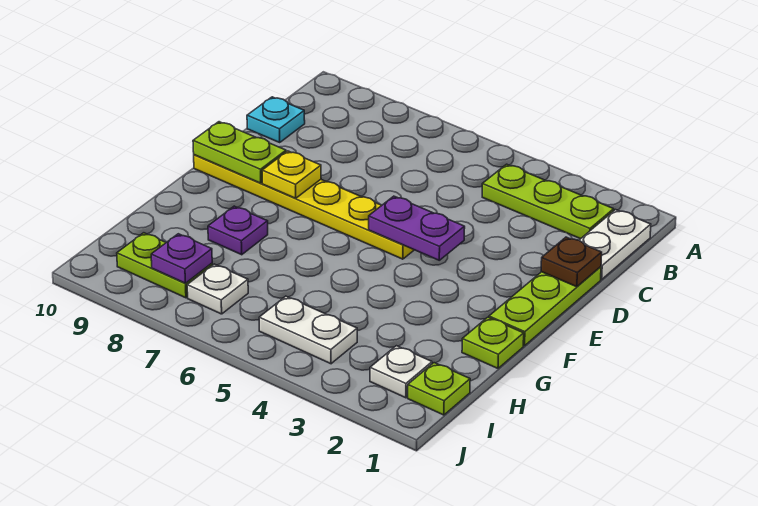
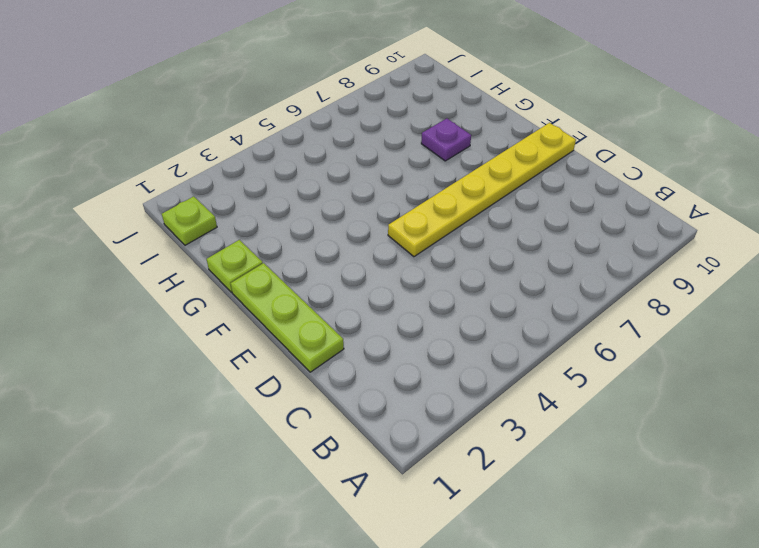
none -> white plate B1:C1 level 1
none -> lime plate B2:B4 level 1
none -> cyan plate C10 level 1

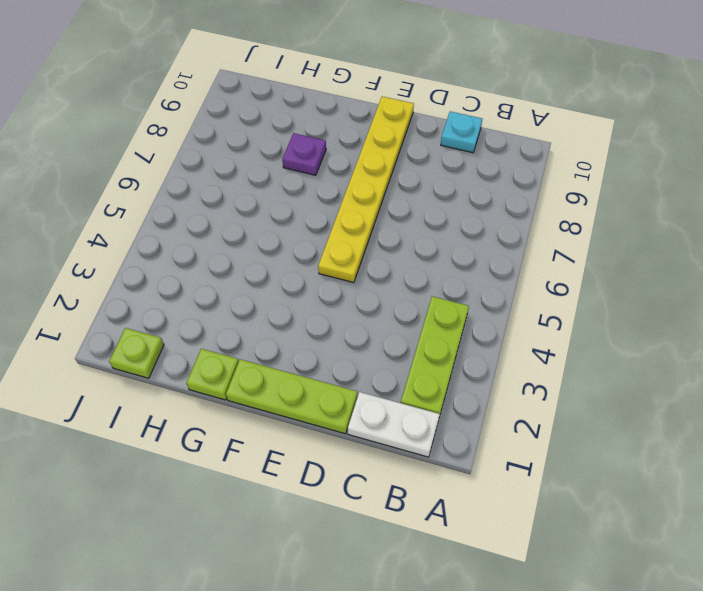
none -> white plate I2 level 1
none -> white plate I4:I5 level 1
none -> white plate I7 level 1

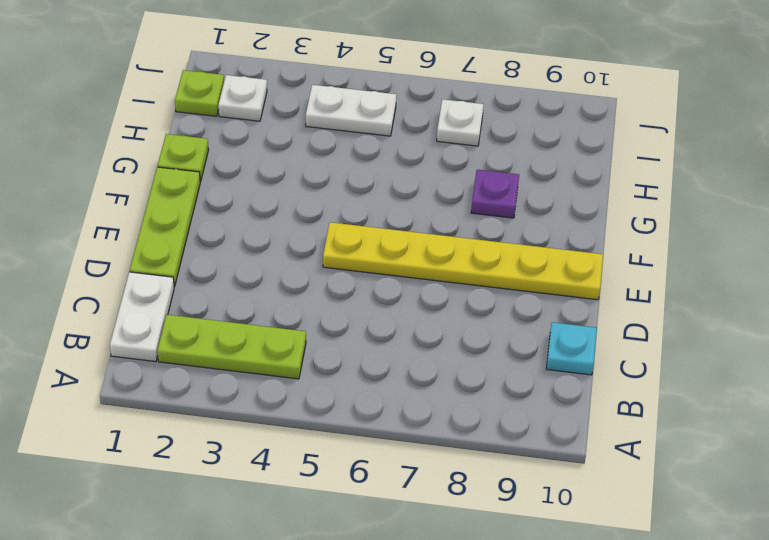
none -> lime plate I8:I9 level 1
none -> brown plate D1 level 2
none -> purple plate E4:E5 level 2

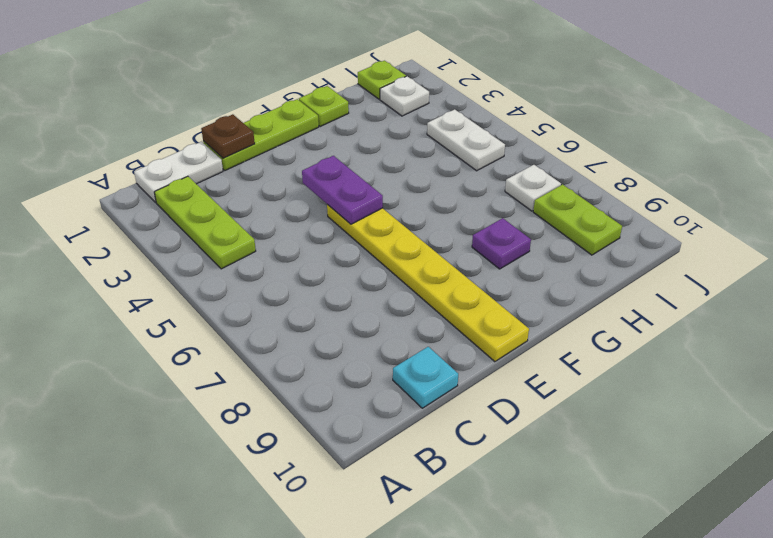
none -> yellow plate E8 level 2
none -> lime plate E9:E10 level 2
none -> purple plate I8 level 2

